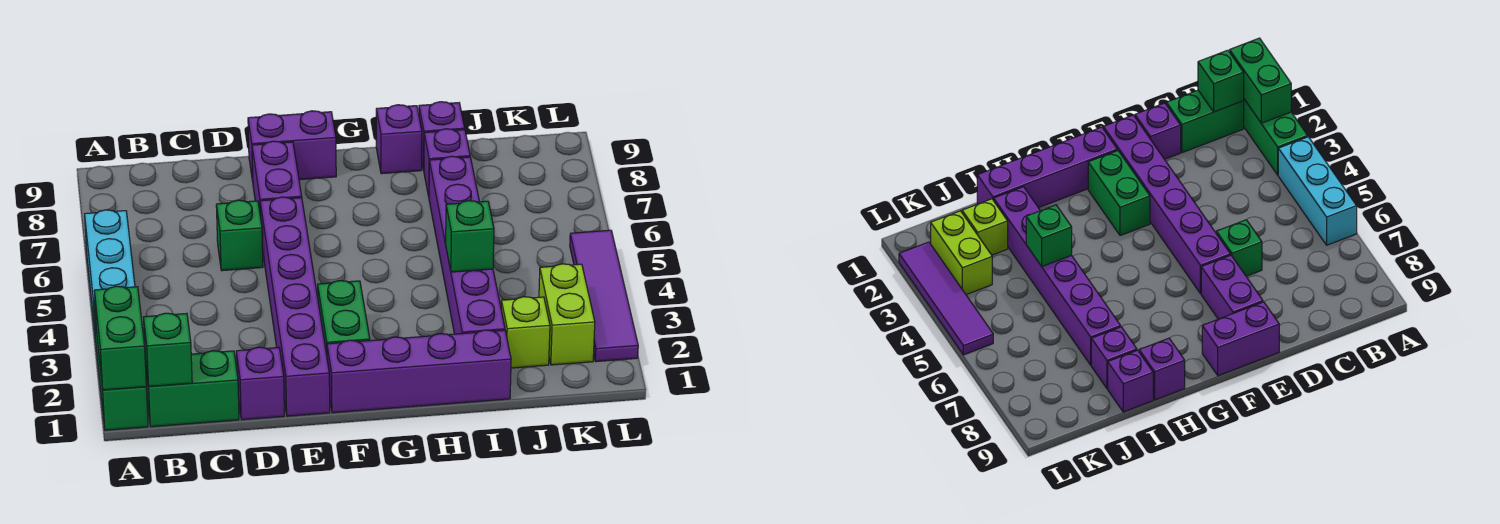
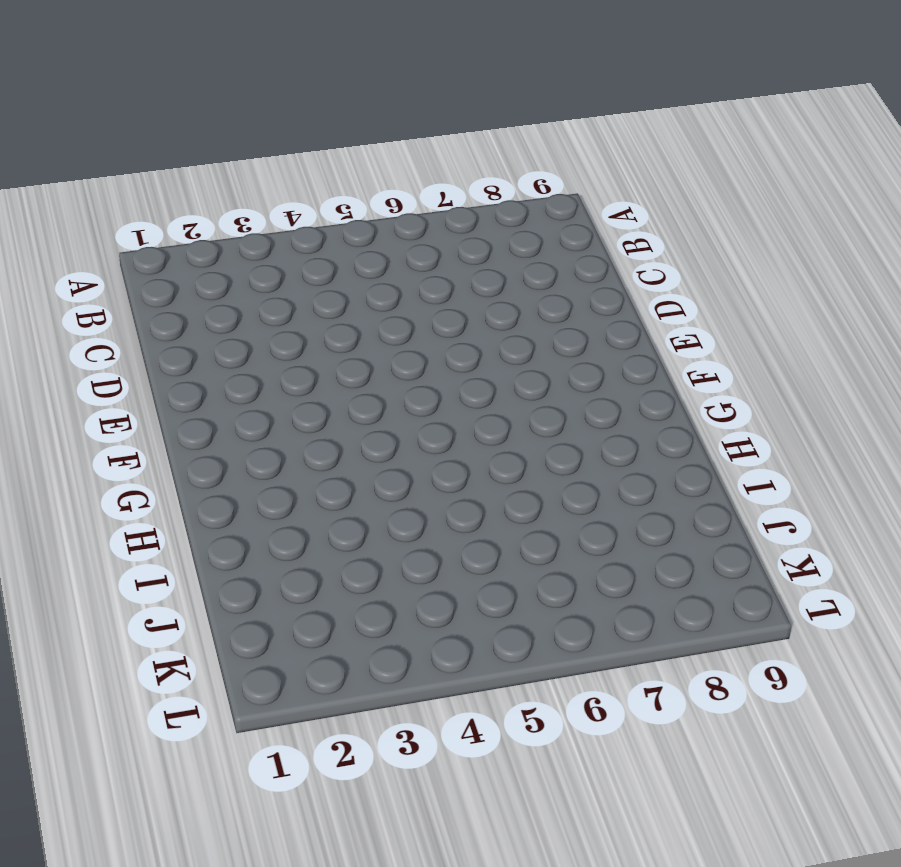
none -> green brick A1:A3 level 1
none -> cyan brick A4:A6 level 1
none -> green brick B1:C1 level 1

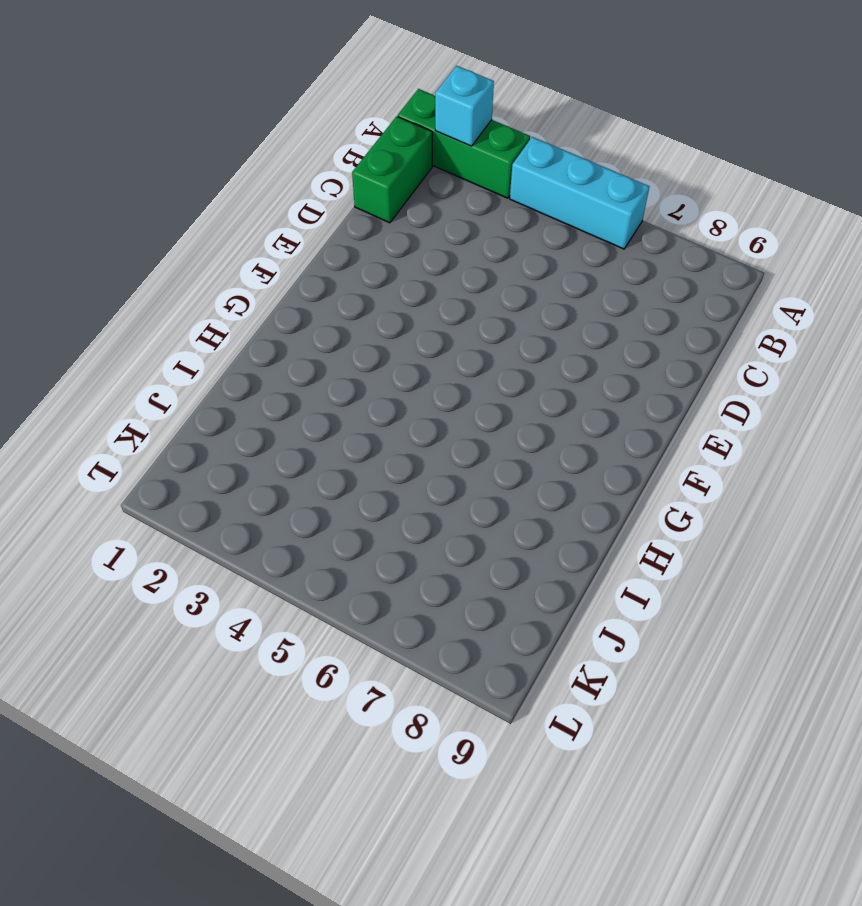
cyan brick A2 level 2 -> green brick A1:A2 level 2
none -> purple brick D1 level 1
none -> green brick D6 level 1
none -> purple brick E1:E6 level 1

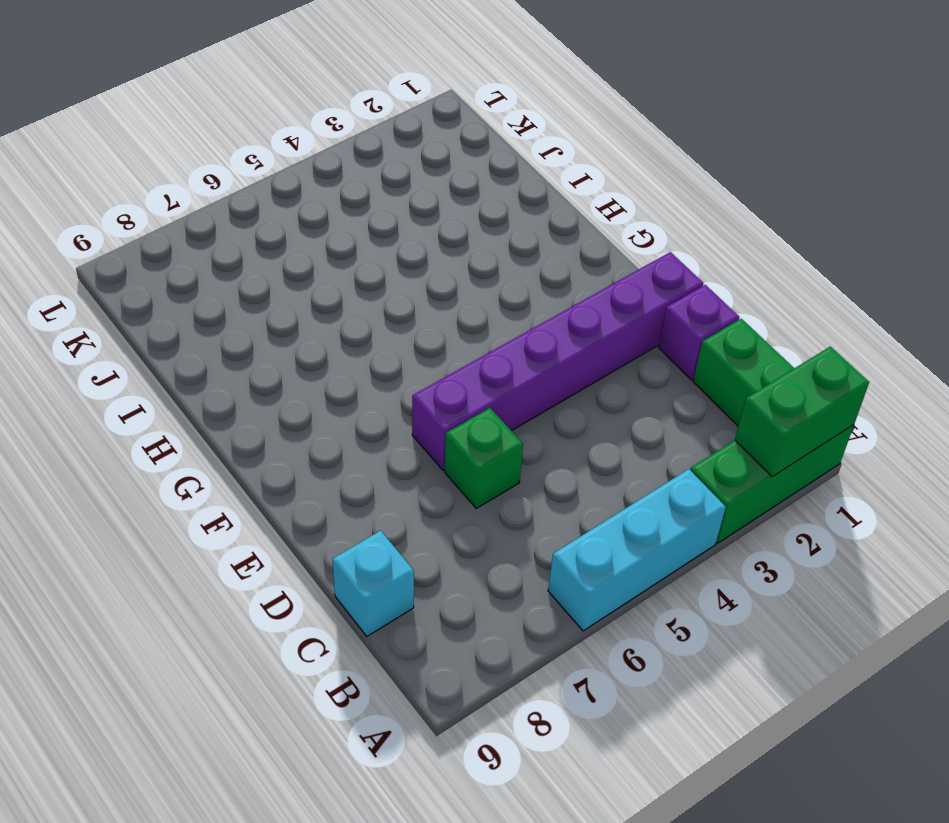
cyan brick C9 level 1 -> none
none -> purple brick E7:E8 level 1
none -> purple brick E9:F9 level 1
none -> purple brick F1:I1 level 1

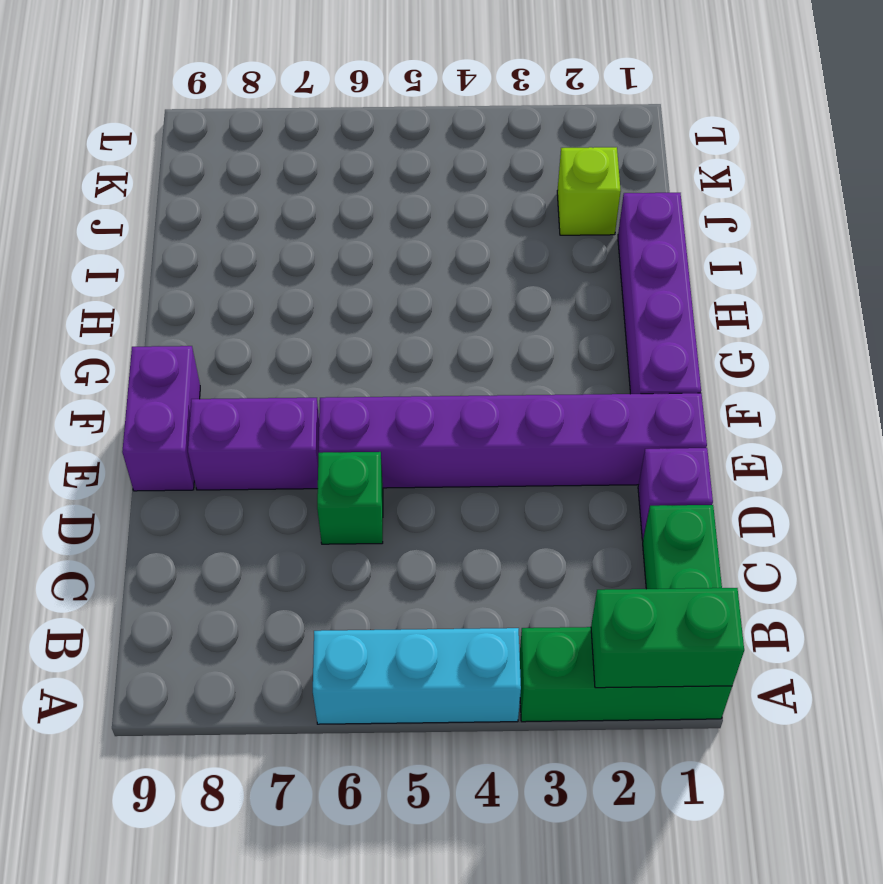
none -> green brick F2:F3 level 1
none -> purple brick H9 level 1
none -> purple brick I2:I7 level 1

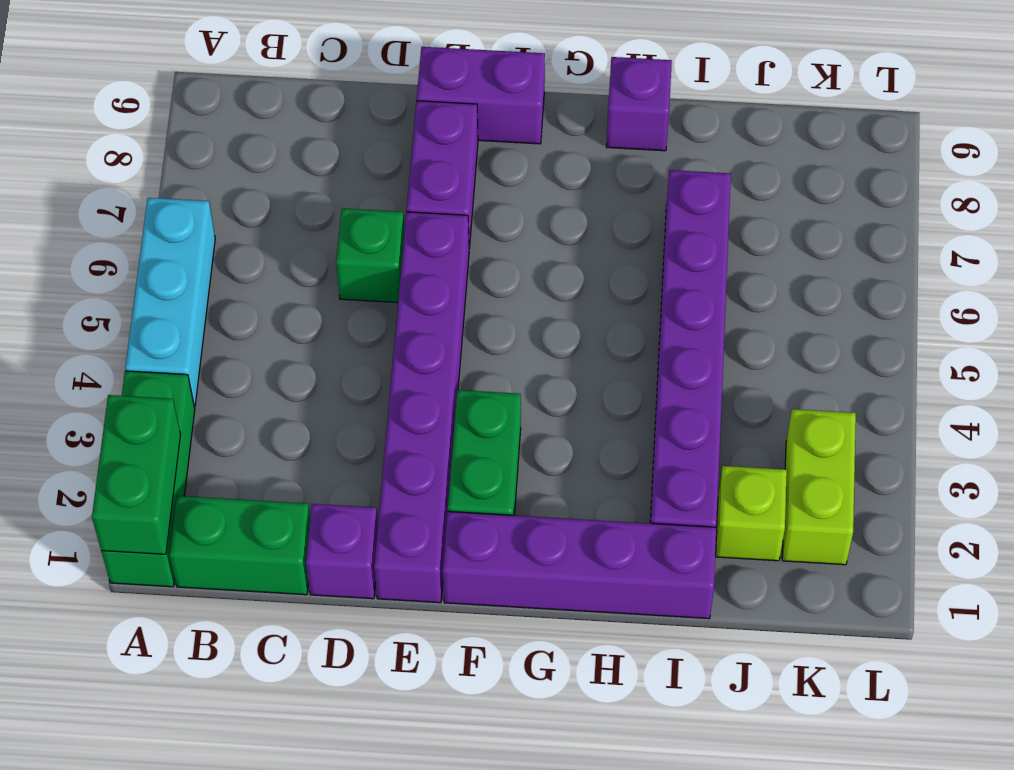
none -> purple brick I8 level 1
none -> purple brick I9 level 1
none -> purple tile L2:L5 level 1

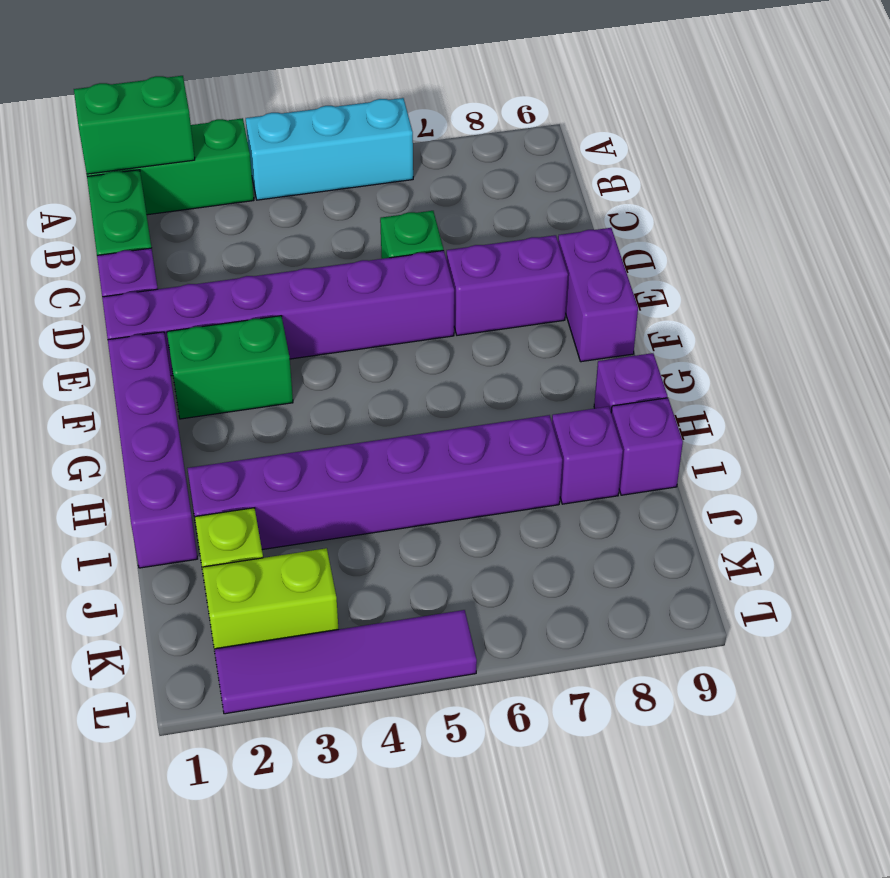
none -> green brick B1 level 2
none -> green brick I4 level 2

